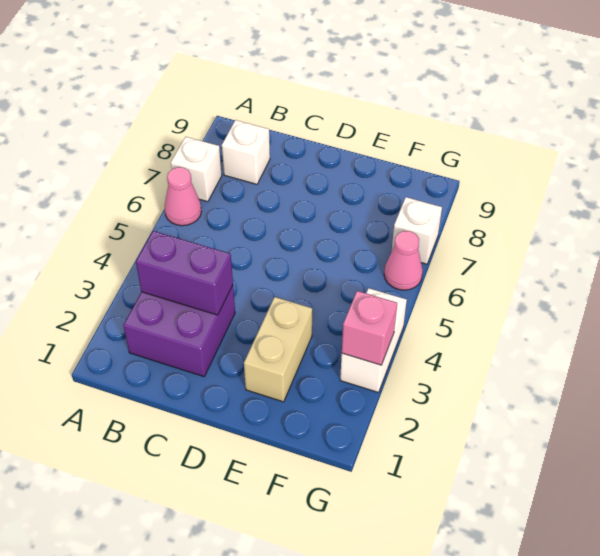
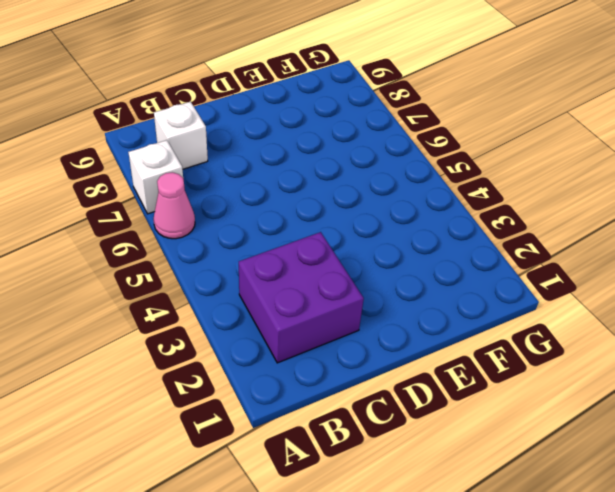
none -> tan brick E2:E3 level 1
none -> white brick G3:G4 level 1

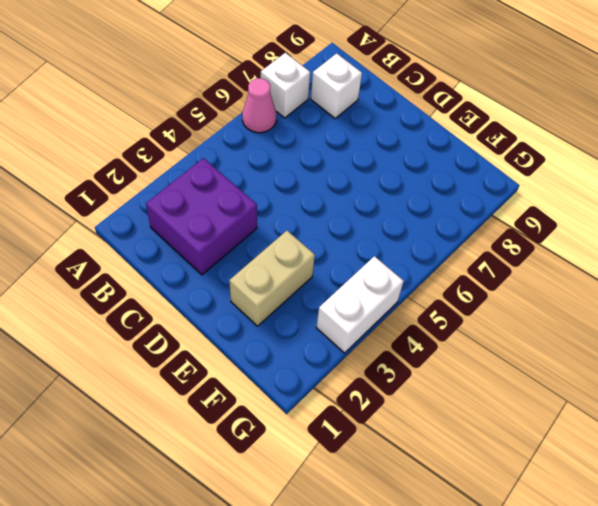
none -> pink cone G6 level 1
none -> white brick G7 level 1

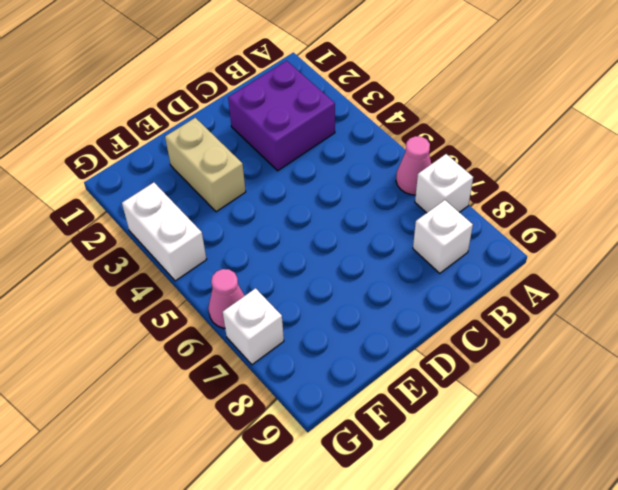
none -> purple brick B3:C3 level 2
none -> pink brick G3 level 2

